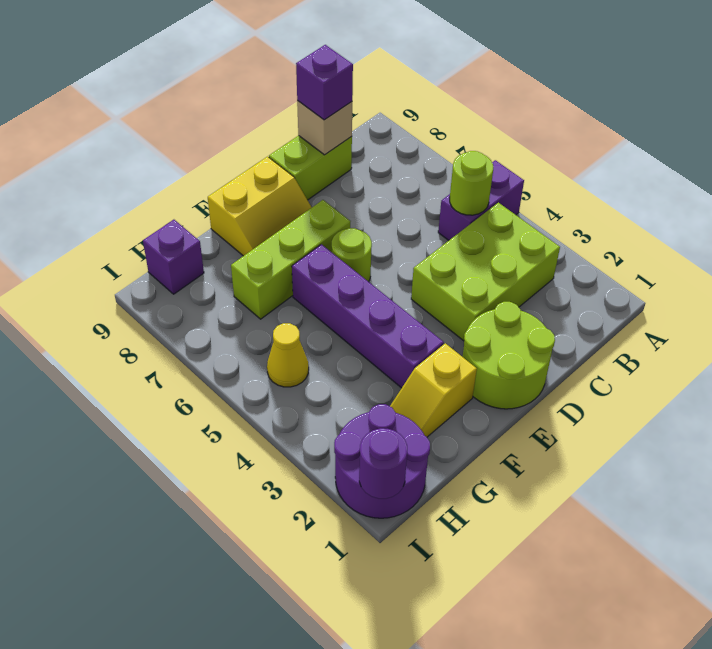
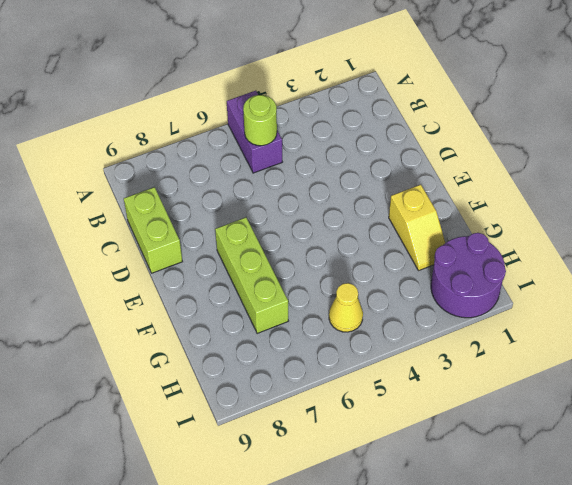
none -> lime brick B3:D4 level 1
none -> lime round brick D1:E2 level 1
none -> lime round brick E6 level 1

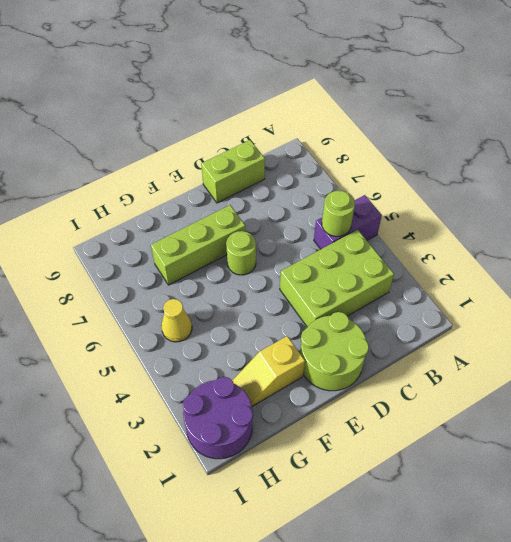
none -> yellow slope E8:F9 level 1 top 9
none -> purple brick F3:F6 level 1
none -> purple brick H9 level 1

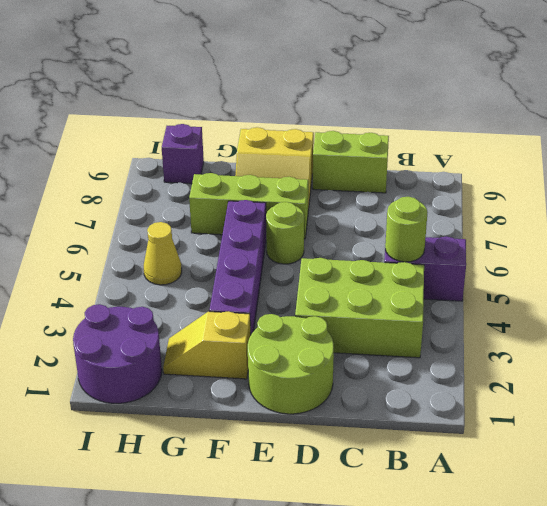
none -> tan brick C9 level 2
none -> purple round brick I1 level 2
none -> purple brick C9 level 3

